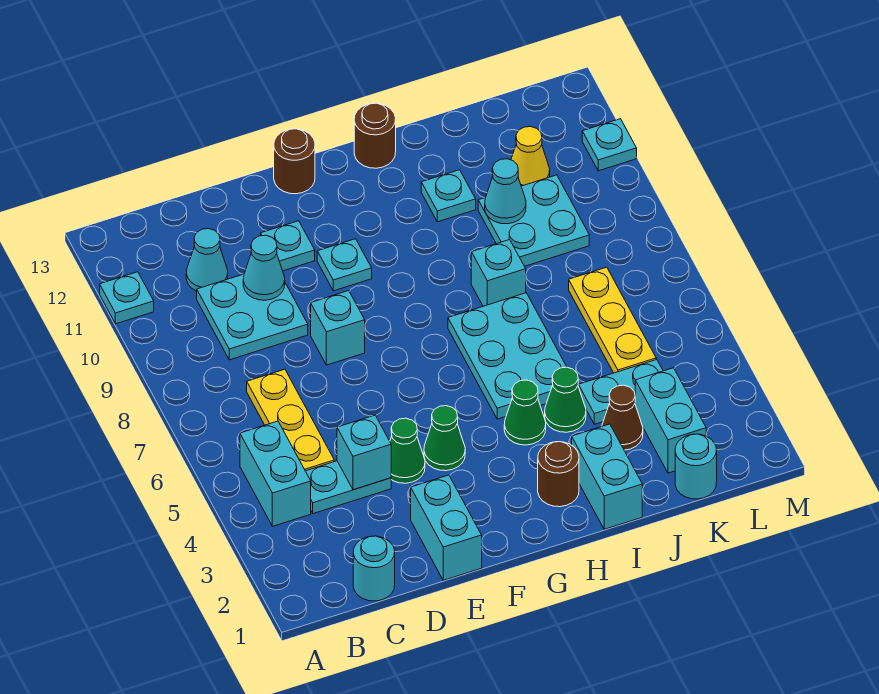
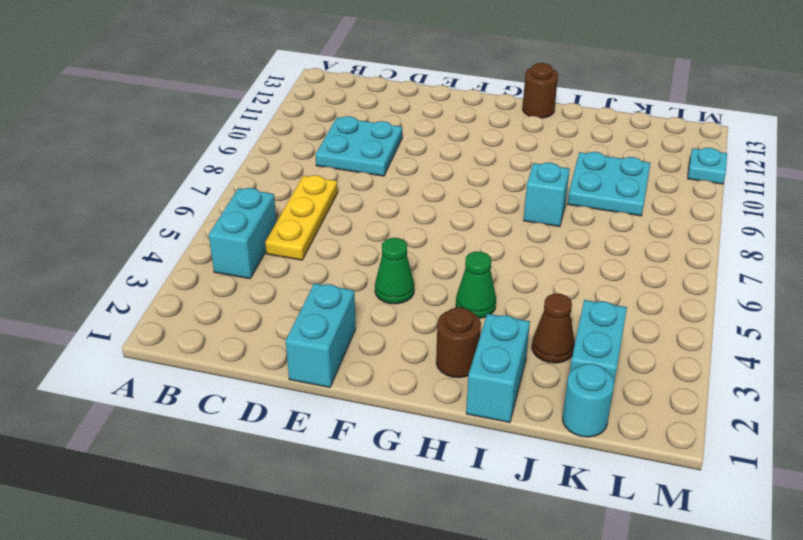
none -> cyan plate A11 level 1
none -> cyan round brick C1 level 1
none -> cyan plate C4:D4 level 1
none -> cyan cone C11 level 1

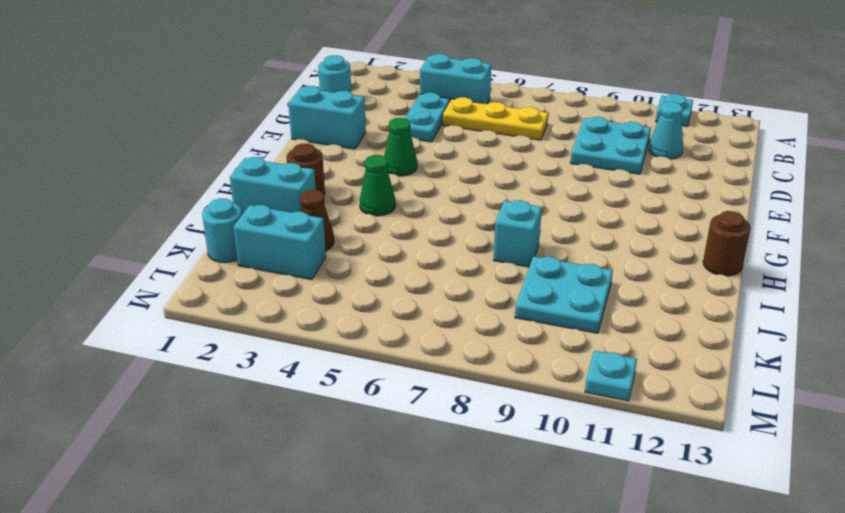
none -> green cone E4 level 1
none -> cyan brick E8 level 1
none -> cyan plate E11 level 1
none -> cyan plate F10 level 1

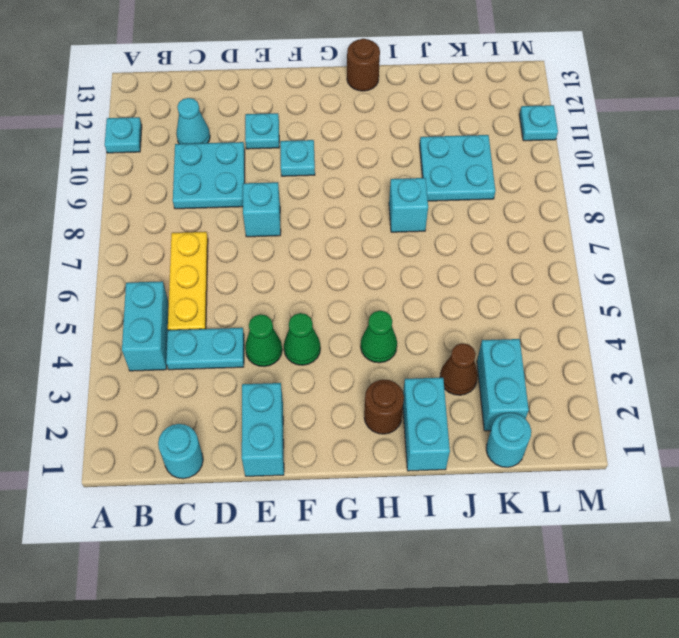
none -> brown round brick F13 level 1
none -> cyan plate H5:I7 level 1
none -> green cone I4 level 1
none -> cyan plate I11 level 1

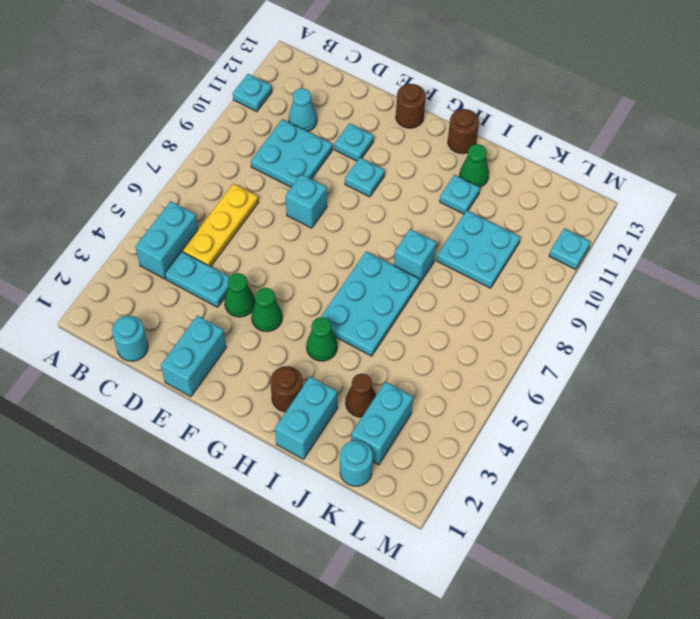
green cone I12 level 1 -> green cone I4 level 1
none -> cyan plate J4:K4 level 1
none -> yellow plate K5:K7 level 1
none -> yellow cone K11 level 1
none -> cyan brick D4 level 2

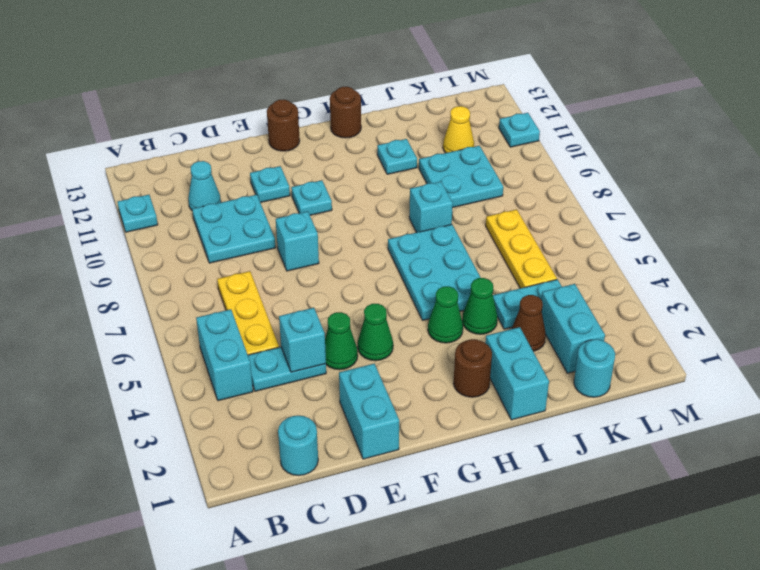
none -> cyan cone D10 level 2
none -> cyan cone J10 level 2

